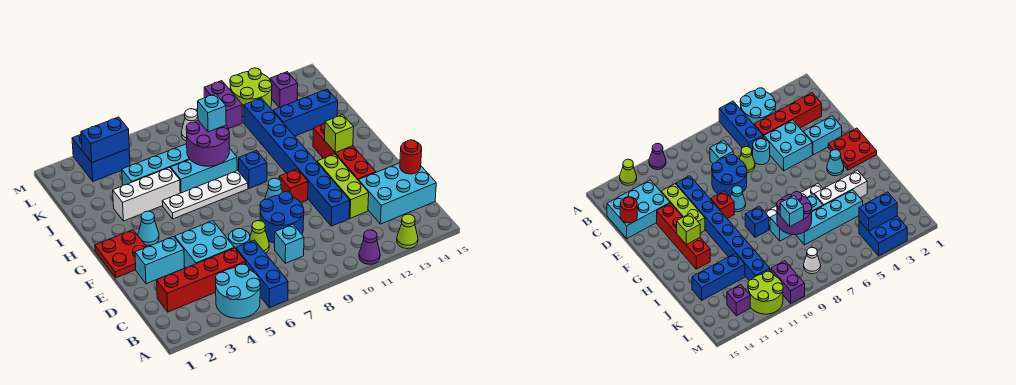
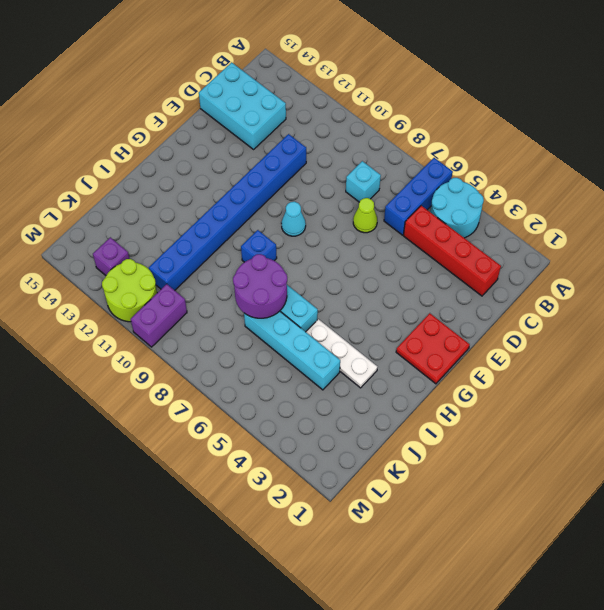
white plate I3:I5 level 1 -> white brick I3:I5 level 1
none -> purple cone A11 level 1
none -> lime cone A13 level 1
none -> cyan brick D4:E5 level 1
none -> cyan round brick D6 level 1

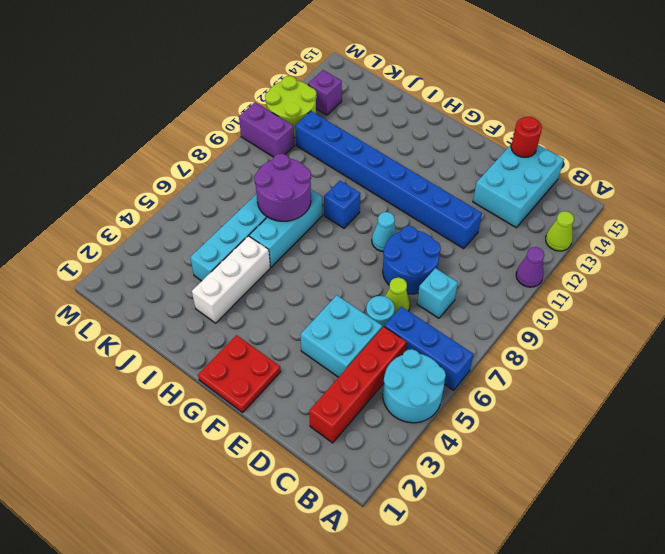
none -> lime brick D12:F12 level 1
none -> cyan brick E2:E3 level 1
none -> red brick E13:H13 level 1
none -> red brick F10 level 1

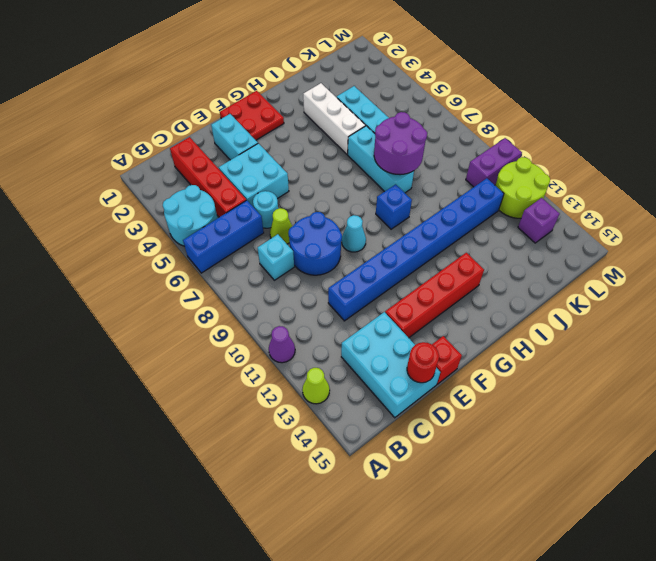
red brick E15 level 1 -> red brick F10 level 1
none -> lime brick D12:F12 level 1
none -> cyan cone G3 level 1
none -> white plate H5:H8 level 1
none -> blue brick J12:J14 level 1

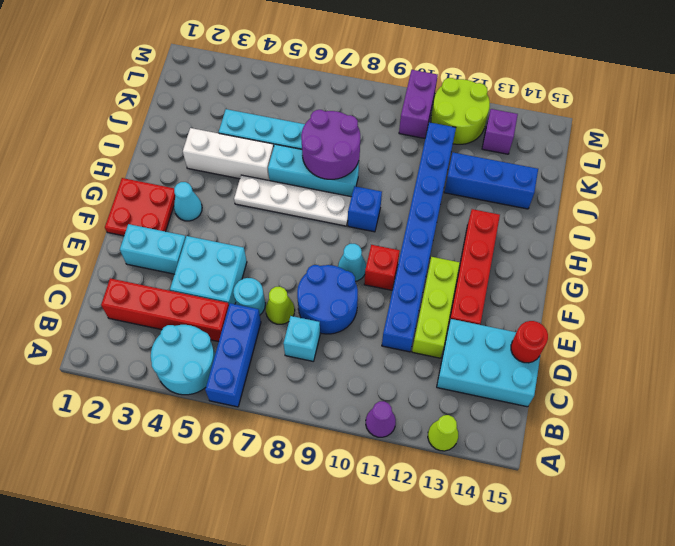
none -> blue brick L3:M4 level 1
none -> white cone L8 level 1
none -> lime brick G13 level 2
none -> blue brick L3:L4 level 2

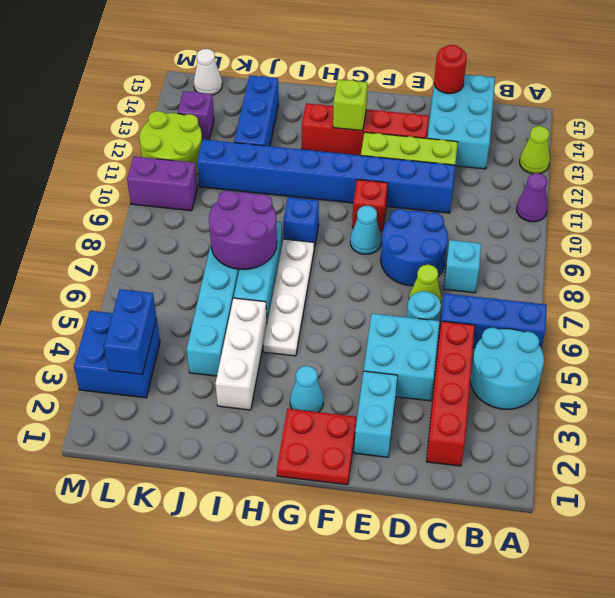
white cone L15 level 1 -> white cone L8 level 1
none -> cyan brick J8 level 3

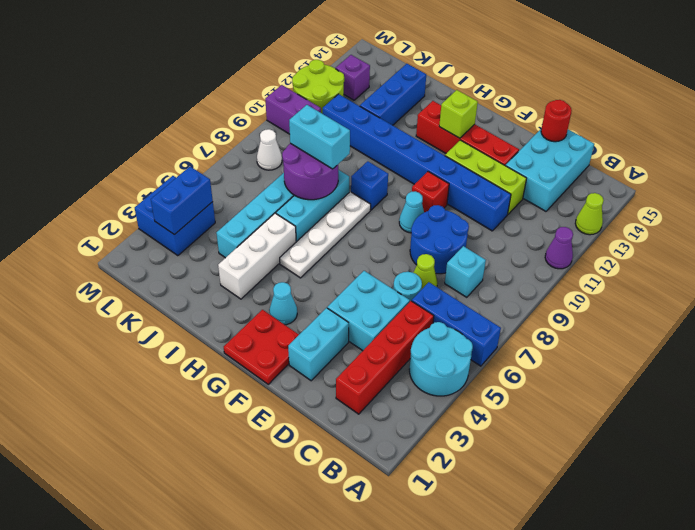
cyan brick I8:J8 level 3 -> cyan brick J8 level 3

